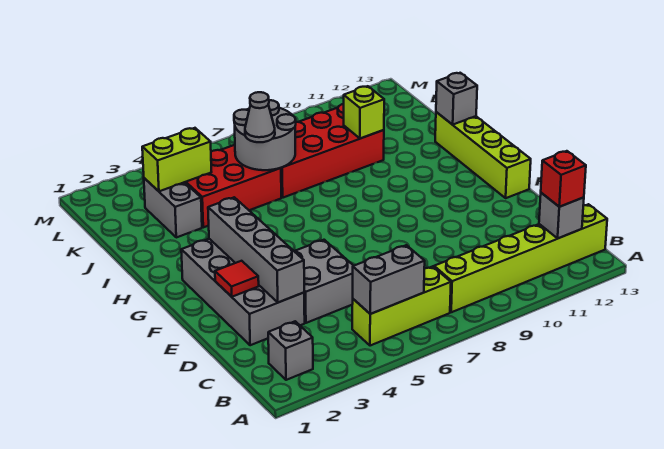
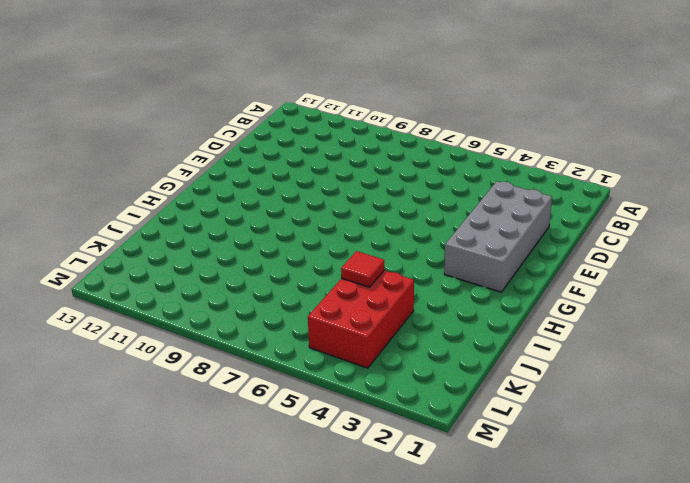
red brick J4:L5 level 1 -> red brick J4:K6 level 1
red tile J5 level 2 -> red tile E2 level 2
none -> grey brick B2 level 1
none -> lime brick B5:B7 level 1
none -> lime brick B8:B13 level 1

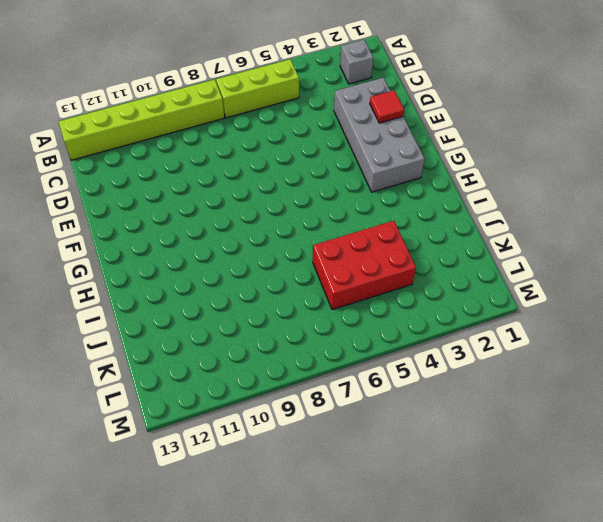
none -> grey brick D4:E5 level 1
none -> lime brick F13:I13 level 1
none -> grey brick J3:K3 level 1

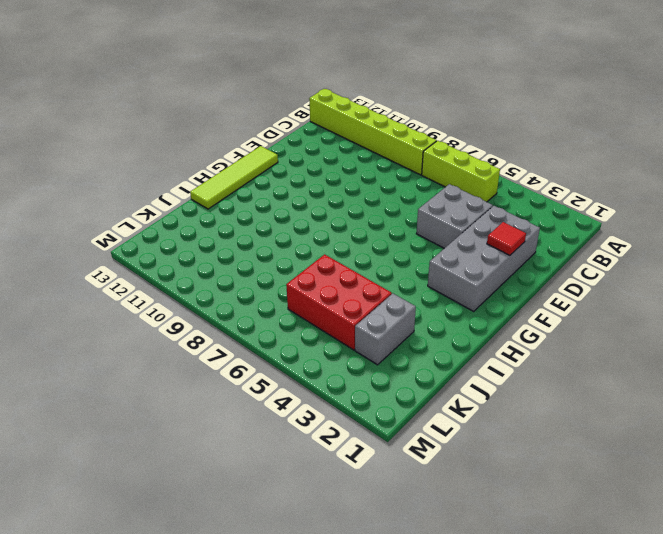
lime tile F13:I13 level 1 -> lime brick F13:I13 level 1
none -> grey brick B2 level 1
none -> red brick J7:K10 level 1
none -> grey brick B5:B6 level 2

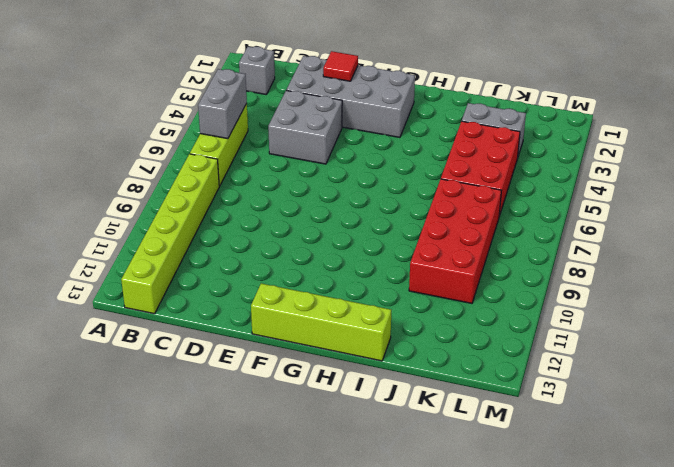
none -> grey brick B12 level 2
none -> grey brick D3:G3 level 2
none -> grey brick I13 level 2

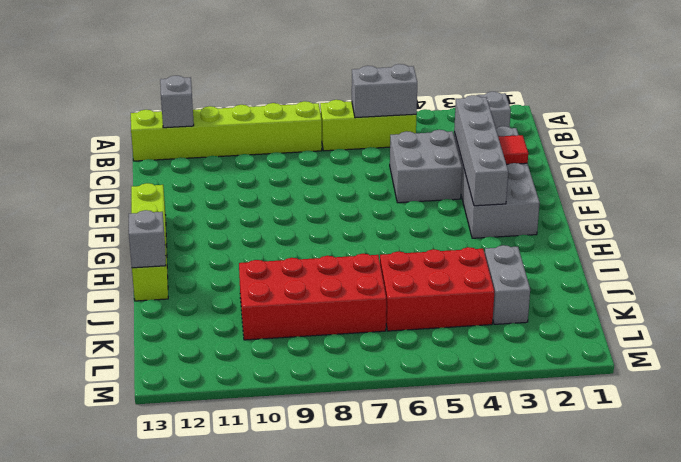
none -> grey round brick J6:K7 level 2
none -> lime brick J10 level 2
none -> lime brick K3:K4 level 2

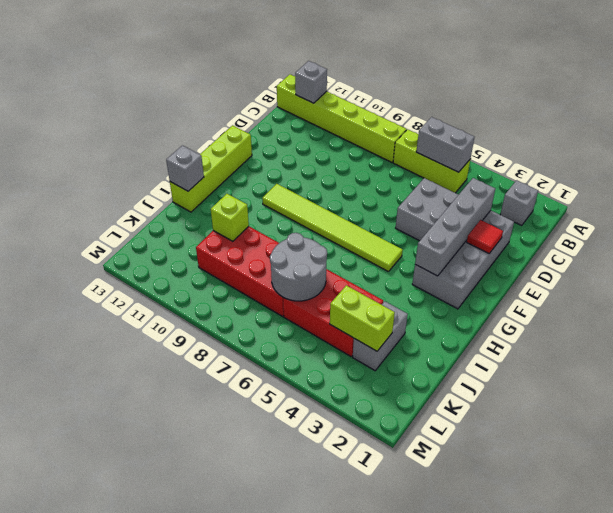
lime tile G5:G10 level 1 -> none
none -> red brick B12 level 3
none -> grey cone J6 level 3

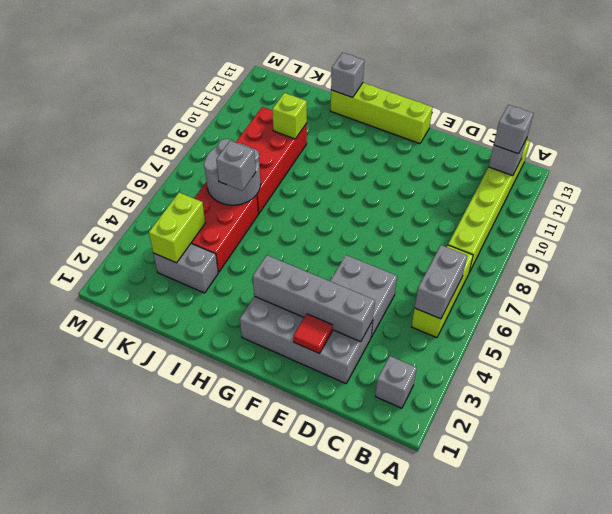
grey brick B12 level 3 -> red brick B12 level 3
grey brick J6 level 3 -> grey cone J6 level 3

